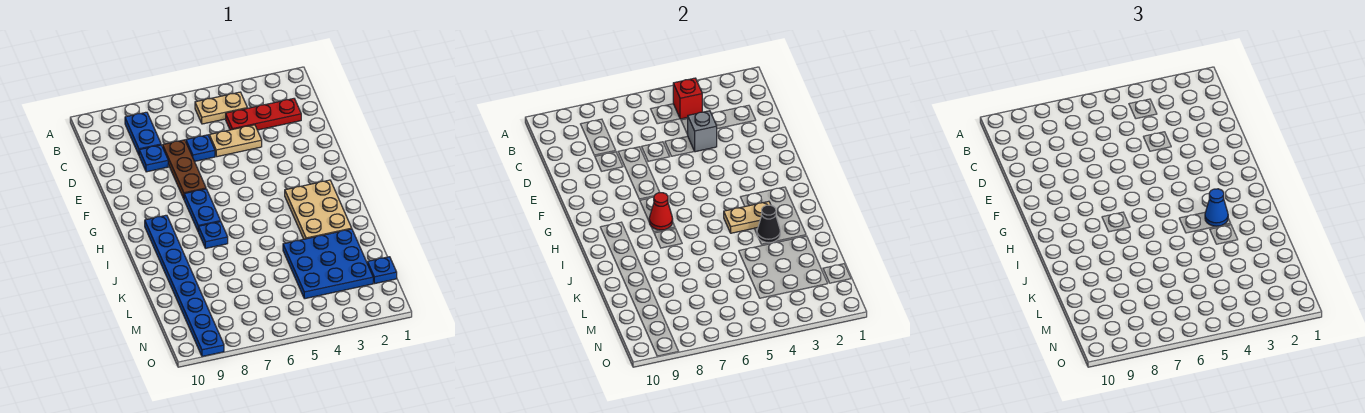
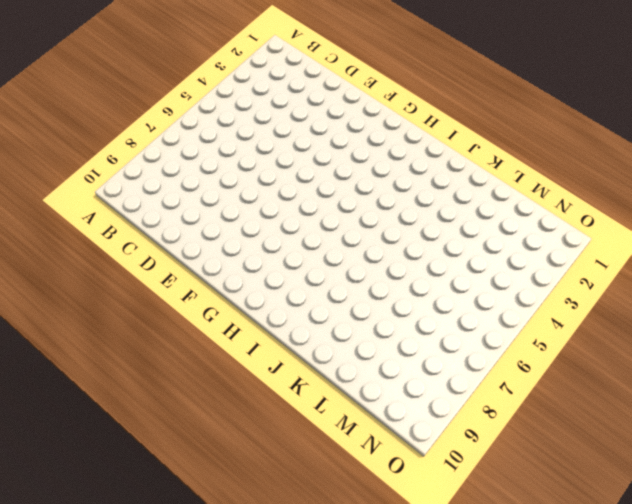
none -> tan plate B4:B5 level 1
none -> blue plate B8:C8 level 1
none -> red plate C2:C4 level 1

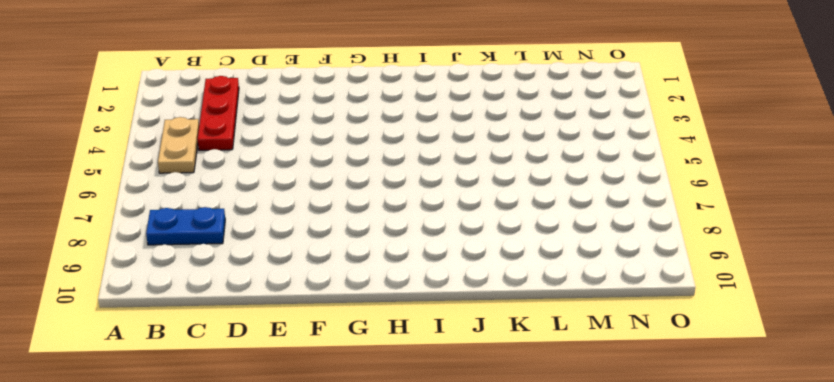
none -> tan plate D4:D5 level 1
none -> blue plate D6 level 1
none -> brown plate D7:F7 level 1

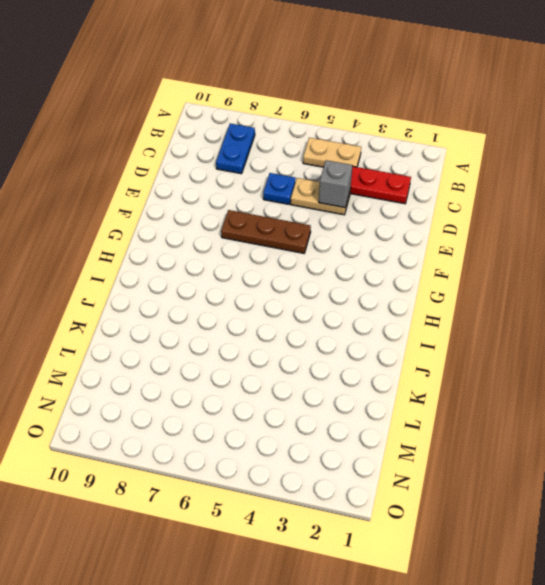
brown plate F5:F7 level 1 -> brown plate D7:F7 level 1
none -> blue plate D8 level 1
none -> blue plate G7:H7 level 1
none -> tan plate H2:J3 level 1

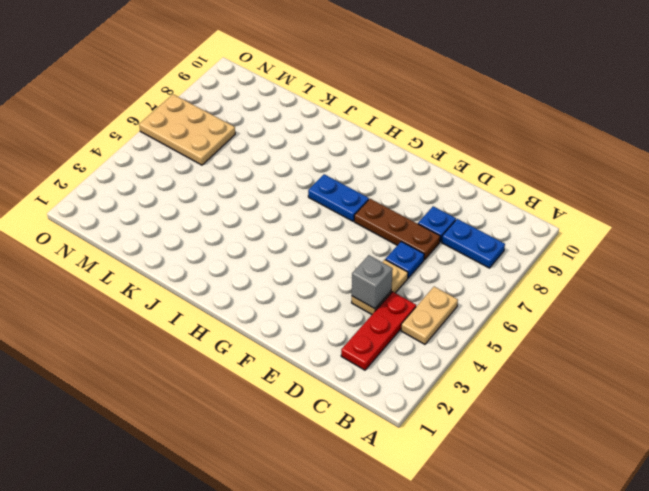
tan plate M6:O7 level 1 -> tan plate H2:J3 level 1
none -> blue plate H9:O9 level 1
none -> blue plate I7 level 1
none -> blue plate K2:M4 level 1

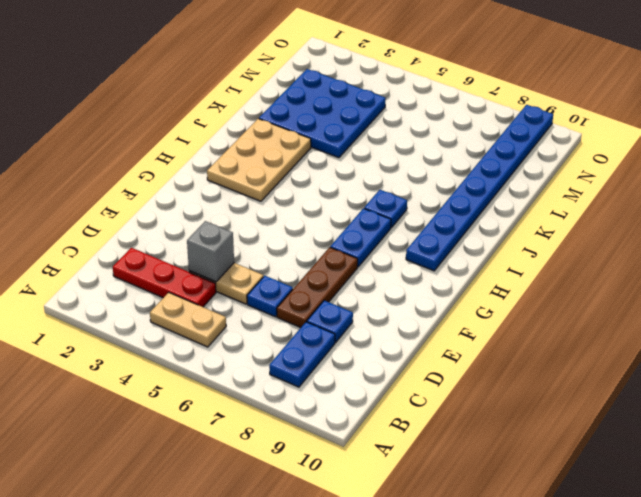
none -> blue plate M1 level 1
none -> red brick B4 level 2
none -> red cone H7 level 2

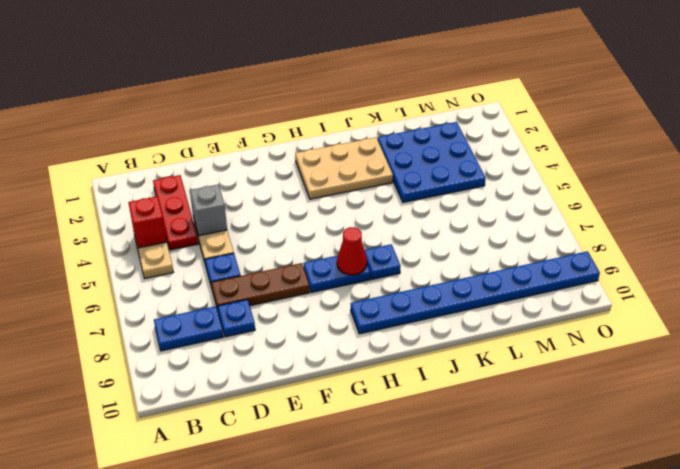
none -> blue plate M1 level 1
none -> tan plate I3:I4 level 2
none -> black cone J3 level 2

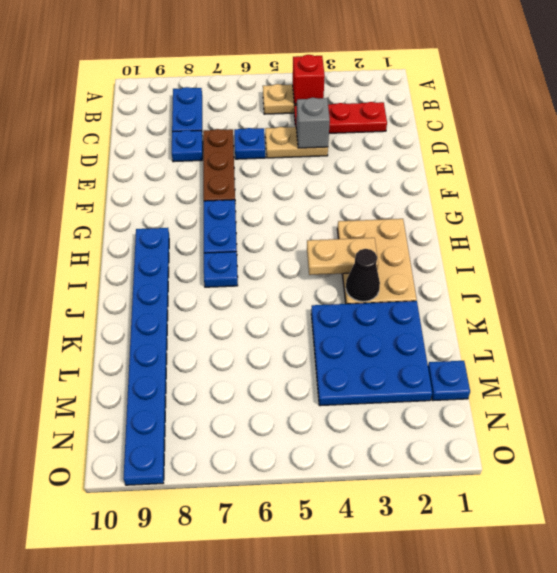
none -> red cone H7 level 2
none -> blue cone I3 level 3

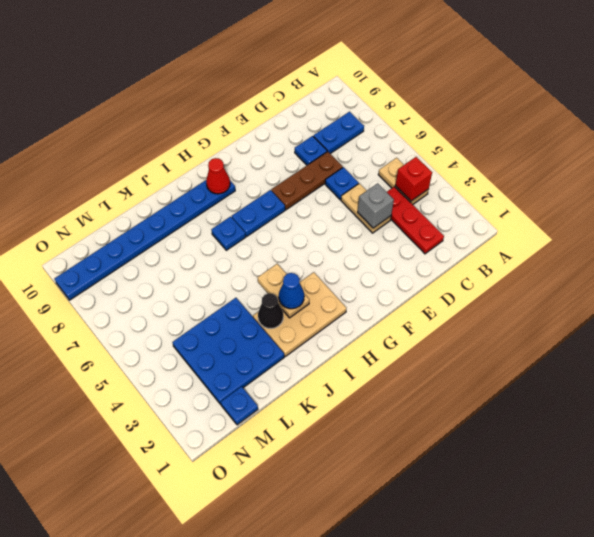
red cone H9 level 2 -> red cone H7 level 2

